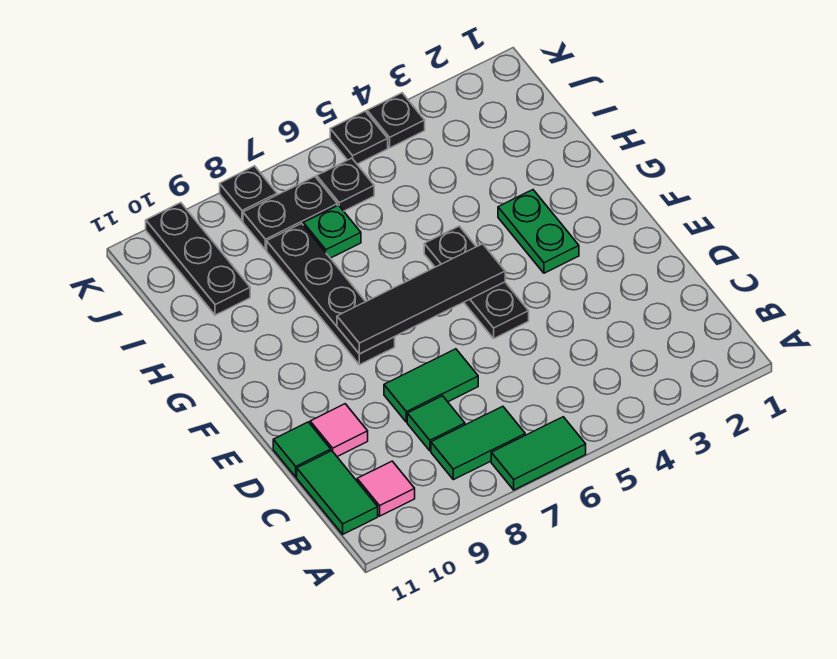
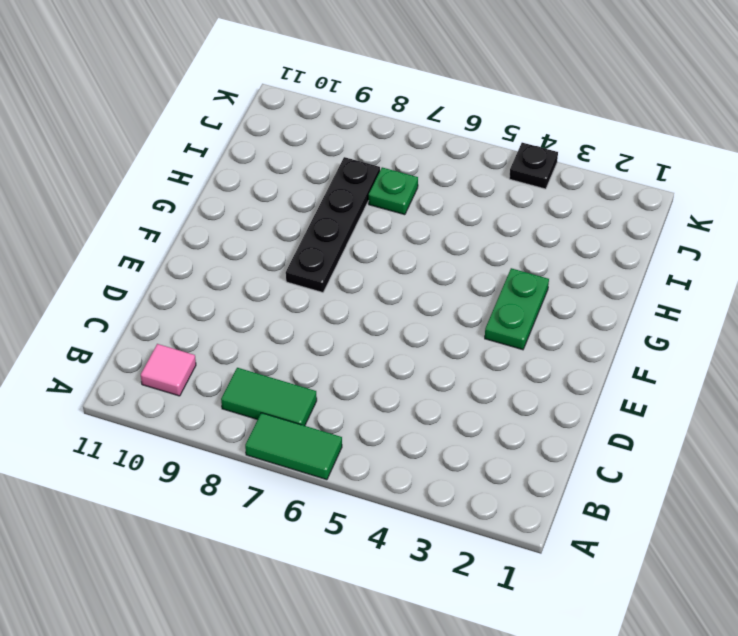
none -> green tile B11:C11 level 1
none -> green tile C8 level 1
none -> green tile D7:D8 level 1

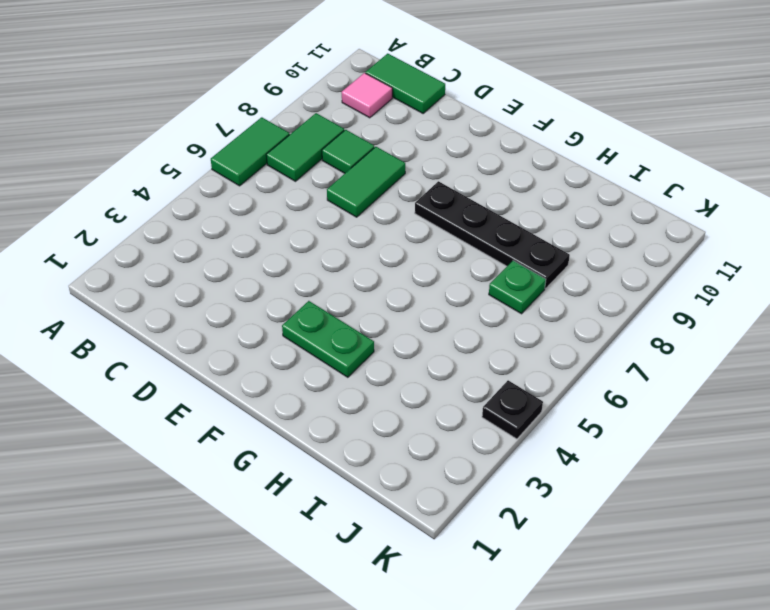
none -> pink tile D10 level 1
none -> green tile D11 level 1
none -> black plate E5:G5 level 1

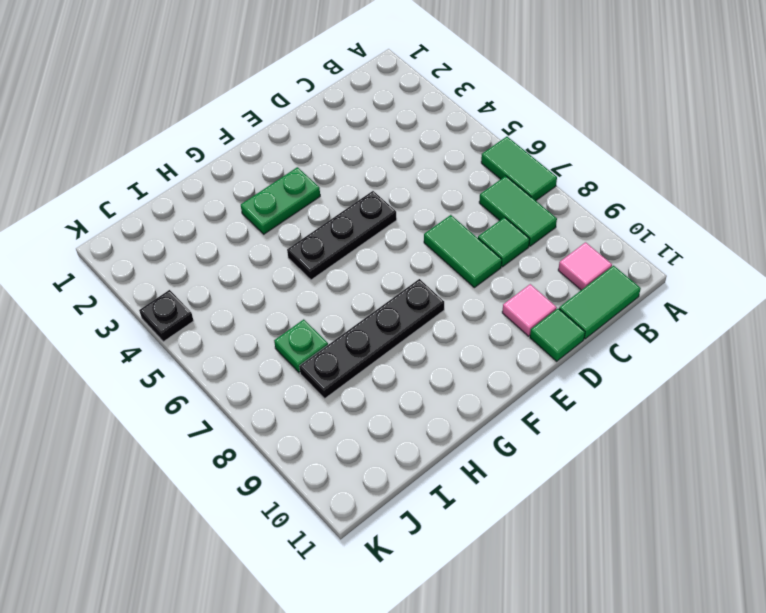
none -> black plate I10:K10 level 1
none -> black plate J6 level 1
none -> black plate J7:J8 level 1

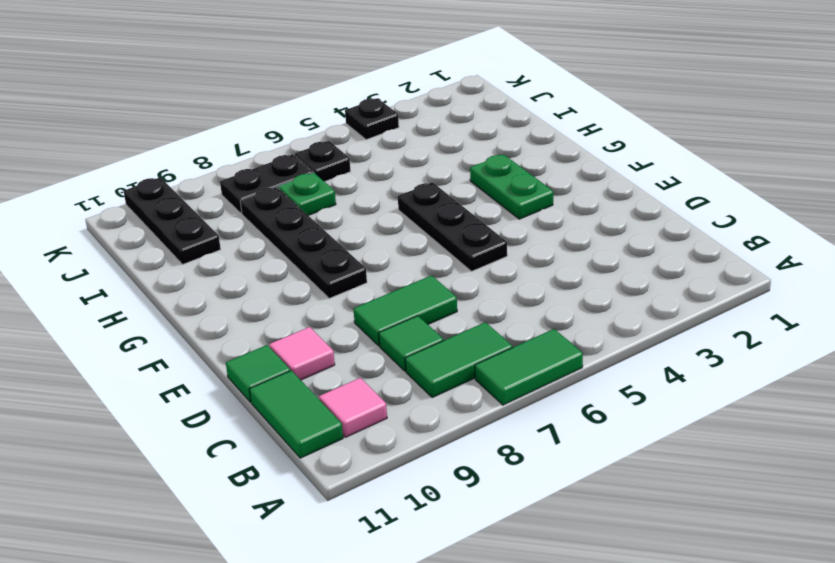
none -> black plate K5 level 1
none -> black plate K8 level 1
none -> black tile F5:F8 level 2

